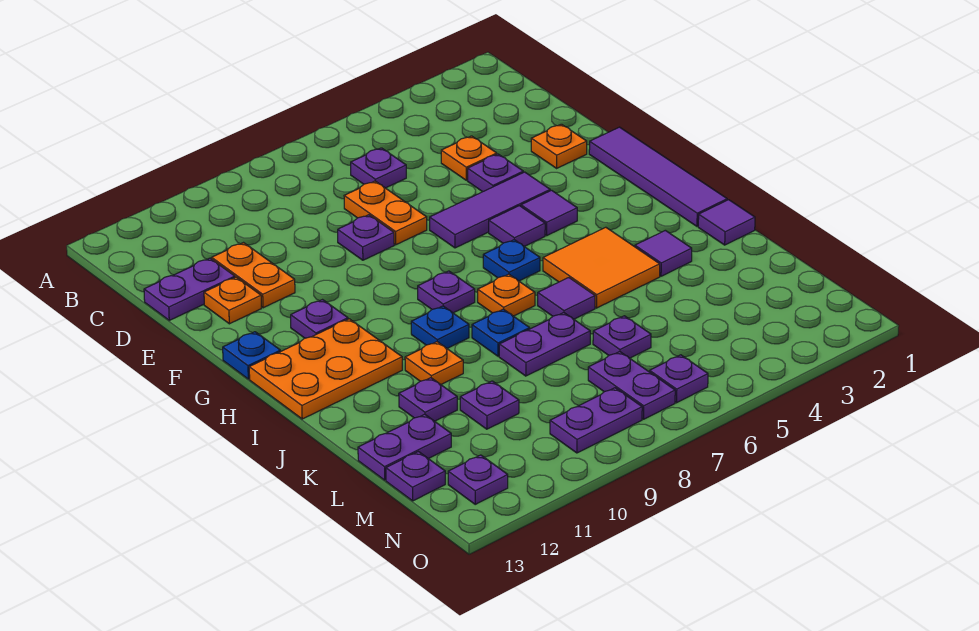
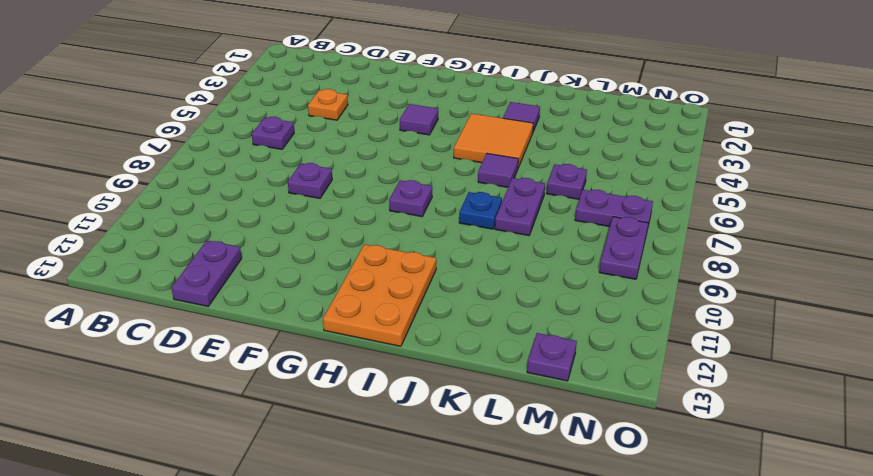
none -> orange plate D7:E7 level 1
none -> orange plate D11:E11 level 1
none -> orange plate E2 level 1
none -> purple plate E4 level 1

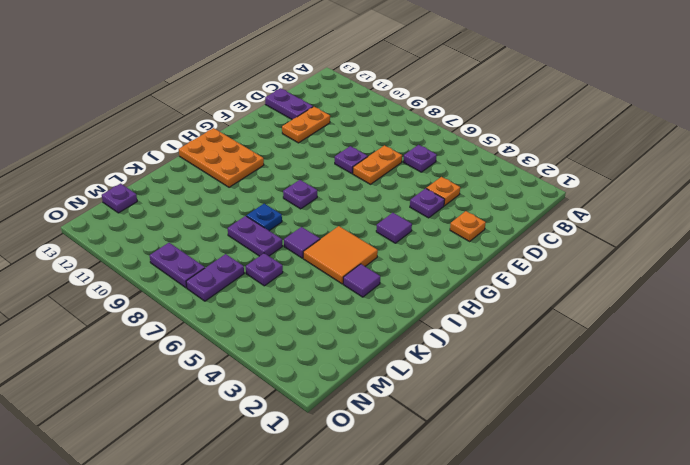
none -> orange plate E12 level 1
none -> purple tile F1:I1 level 1
none -> purple tile F4:F6 level 1
none -> purple tile G5 level 1

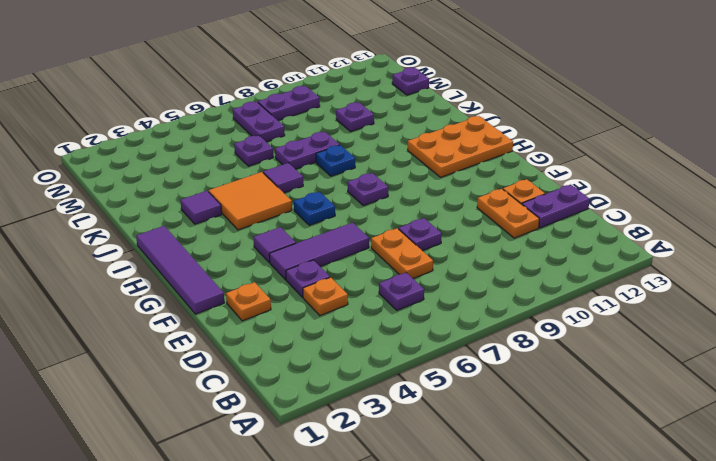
none -> purple tile G5 level 1
none -> purple plate G11 level 1
none -> blue plate G13 level 1
none -> orange plate I7 level 1

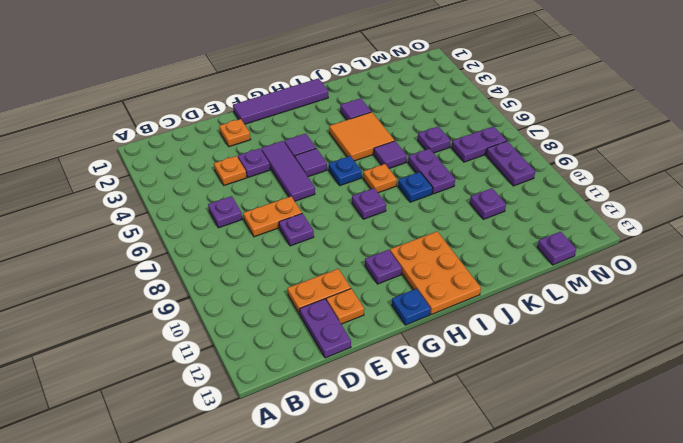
none -> blue plate I9 level 1
none -> purple tile J1 level 1
none -> orange plate J10 level 1
none -> purple plate K11 level 1

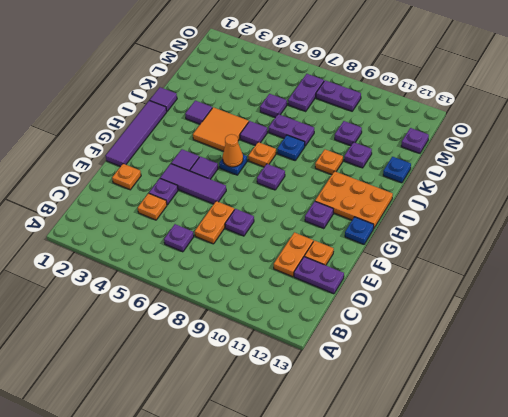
orange cone H6 level 2 -> none
blue plate K13 level 1 -> blue plate I9 level 1
none -> purple plate L12:L13 level 1
none -> purple plate N6 level 1
none -> purple plate N12 level 1

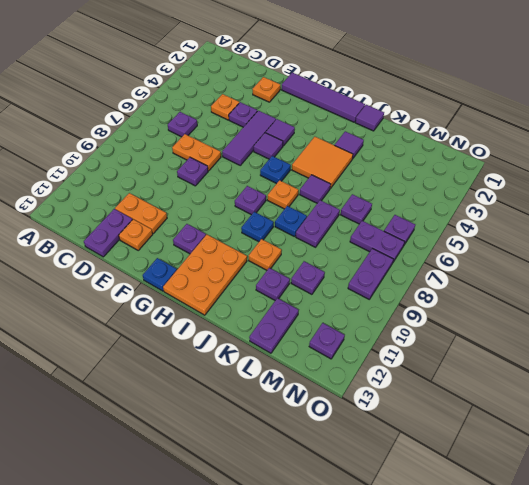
none -> purple plate M13 level 1

